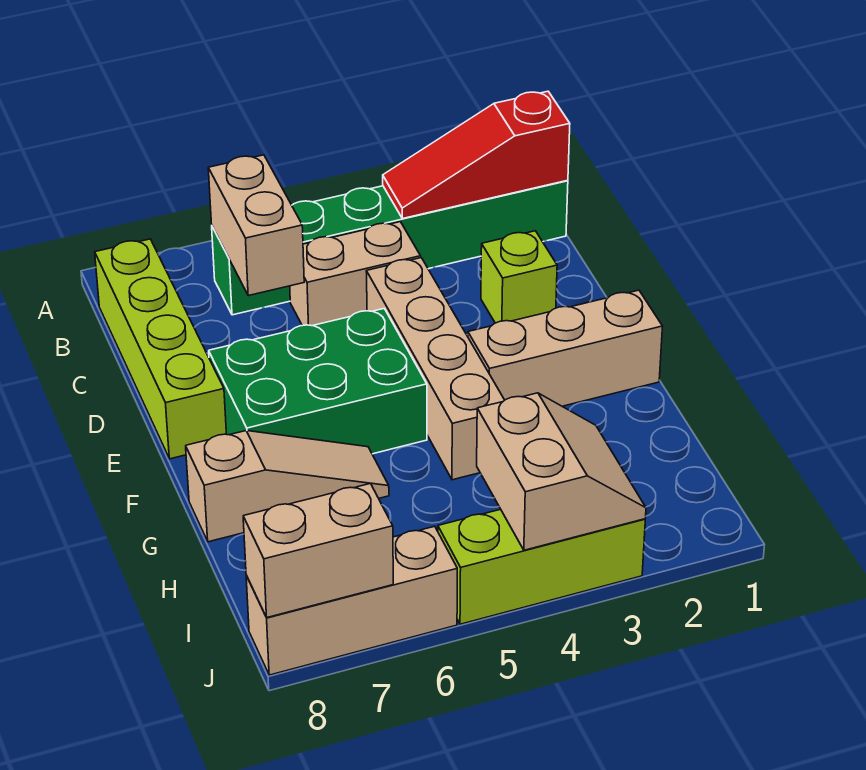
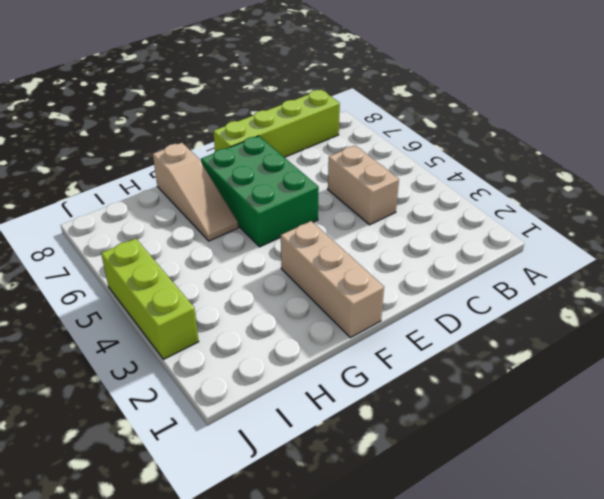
none -> green brick B1:B6 level 1
none -> lime brick D2 level 1
none -> tan brick D4:G4 level 1

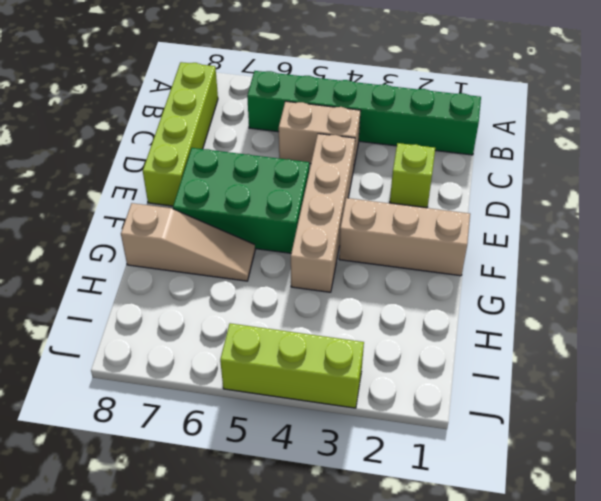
none -> tan brick J6:J8 level 1
none -> red slope B1:B3 level 2 top 1
none -> tan brick B6:C6 level 2

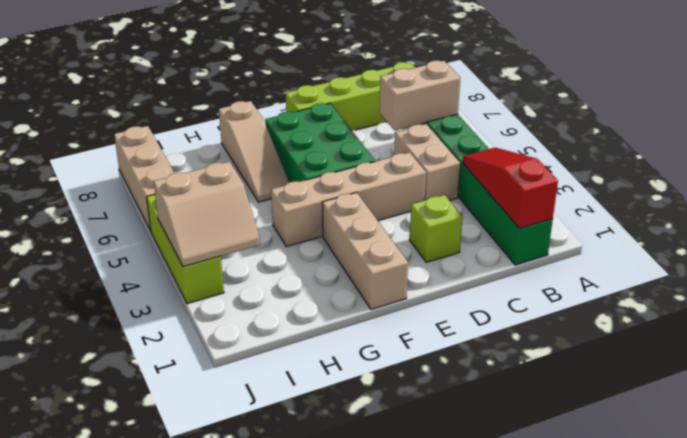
none -> tan brick J7:J8 level 2

